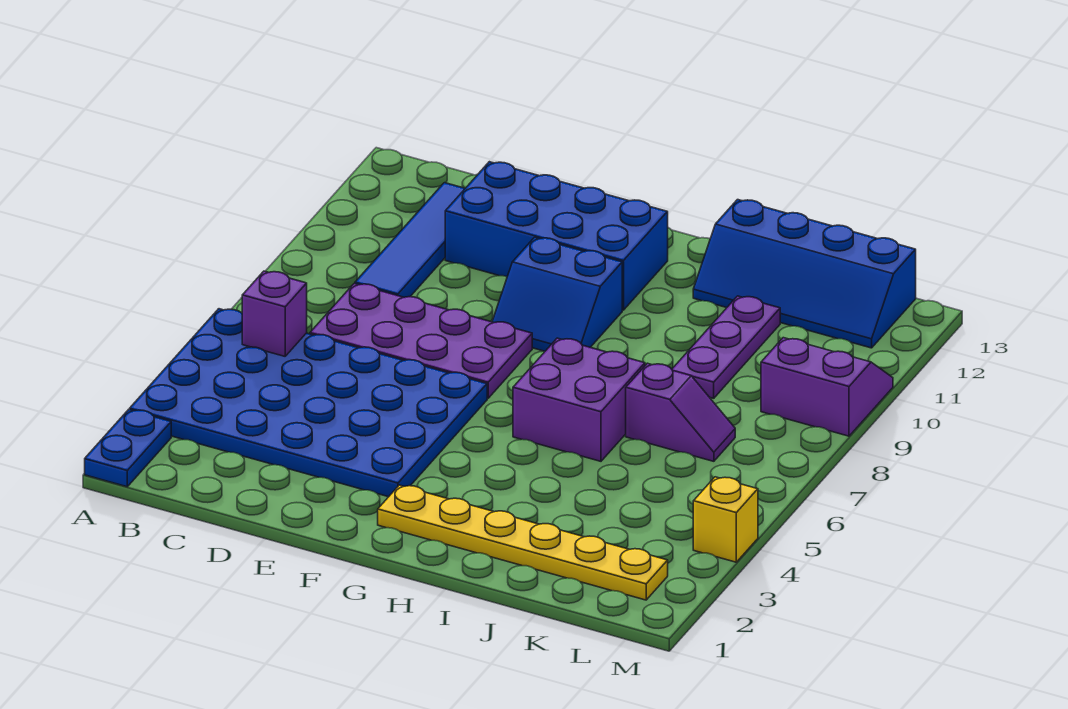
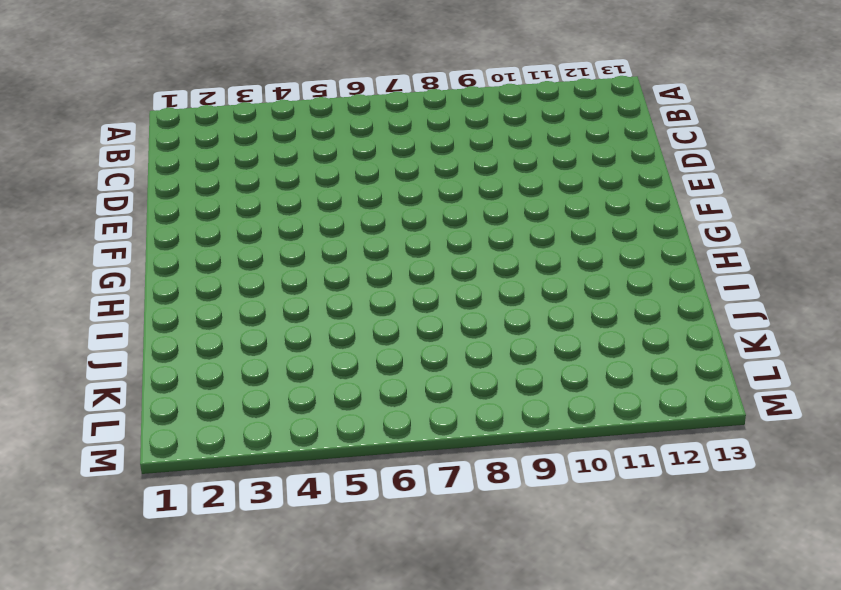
none -> blue plate A1:A2 level 1
none -> blue plate A3:F6 level 1
none -> purple plate C7:F8 level 1

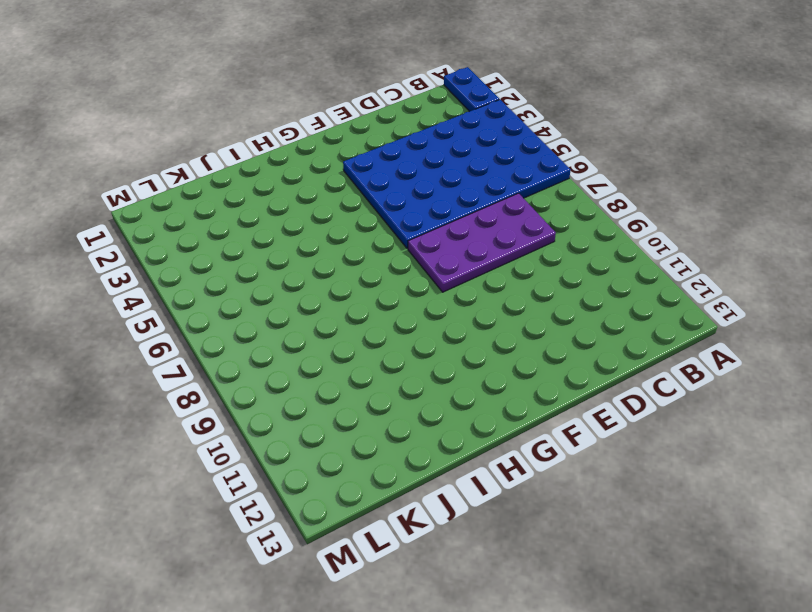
none -> blue tile C9:C12 level 1
none -> blue brick D11:G12 level 1
none -> blue slope F9:G10 level 1 top 10

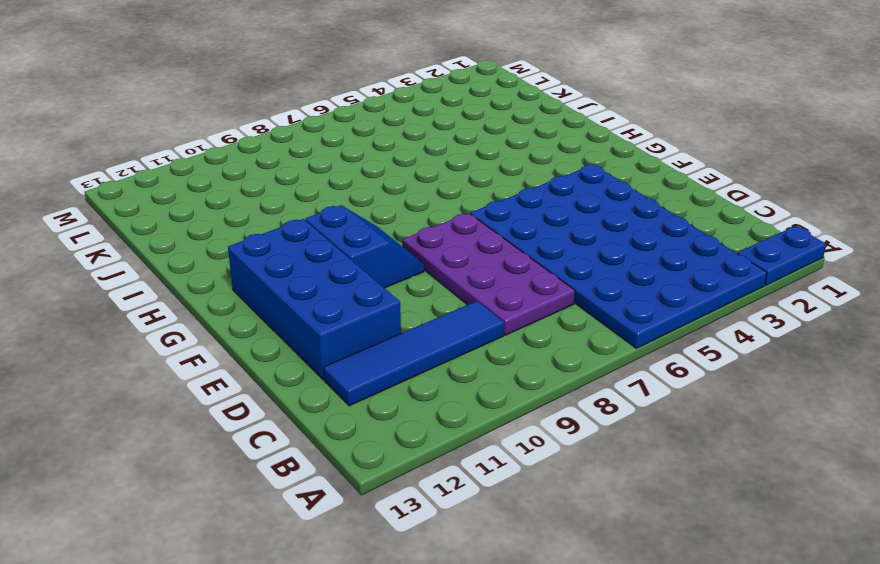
none -> yellow plate G2:L2 level 1
none -> purple brick H6:I7 level 1
none -> blue slope I12:L13 level 1 top 13

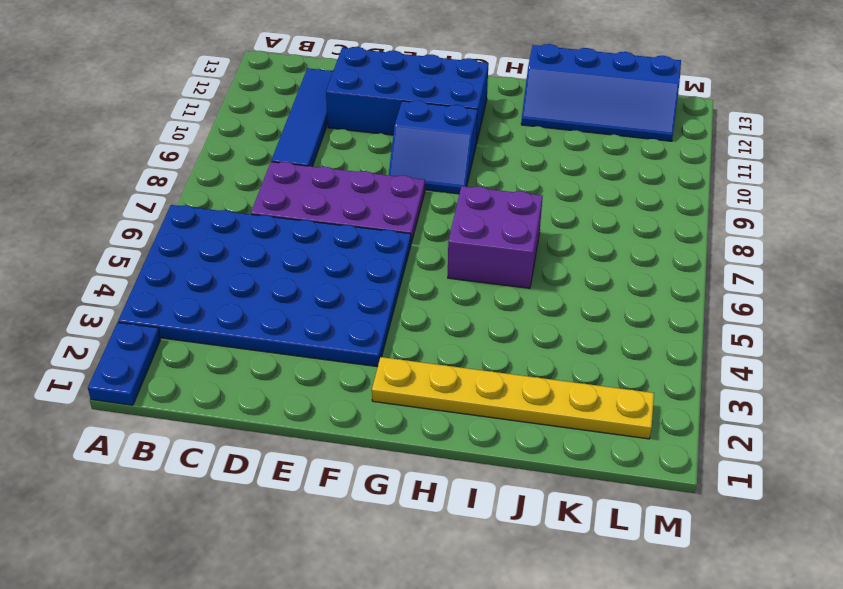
none -> purple slope J7:K7 level 1 top J
none -> purple plate J9:J11 level 1
none -> purple slope L9:M10 level 1 top 9

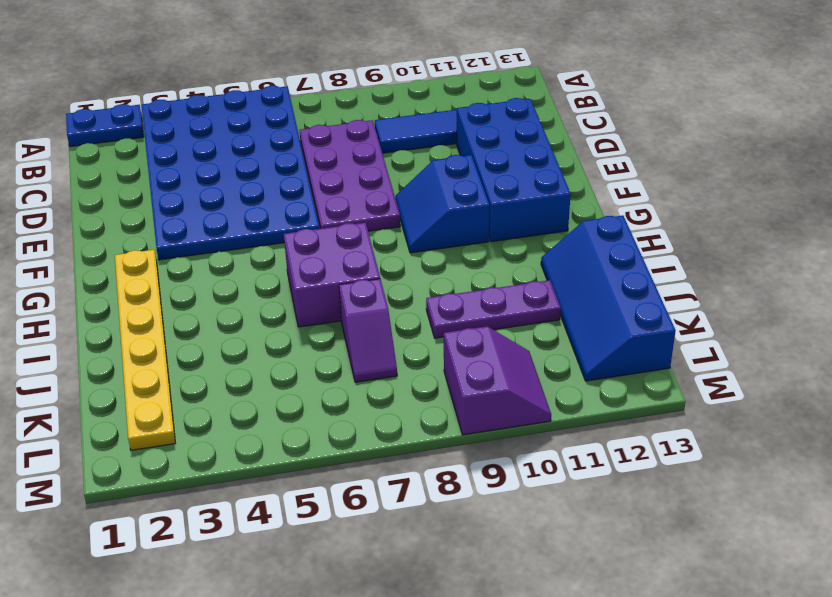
none -> yellow brick M4 level 1
none -> purple brick B6 level 2

